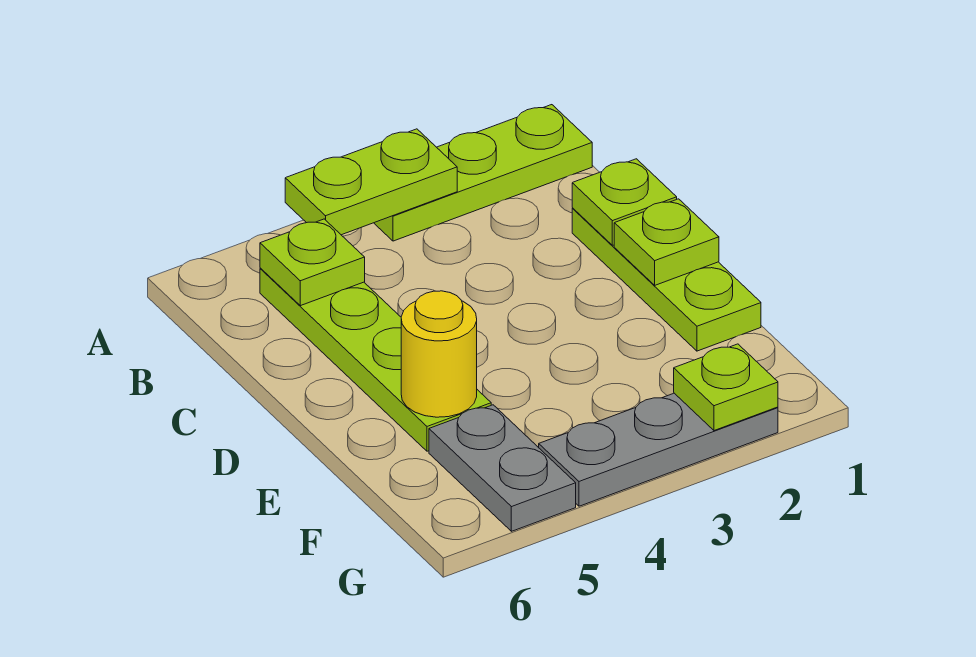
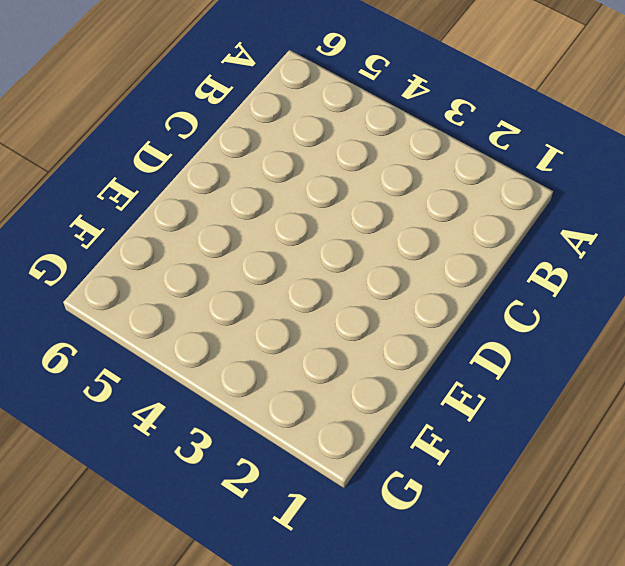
none -> lime plate A1:A3 level 1
none -> lime plate B5:E5 level 1

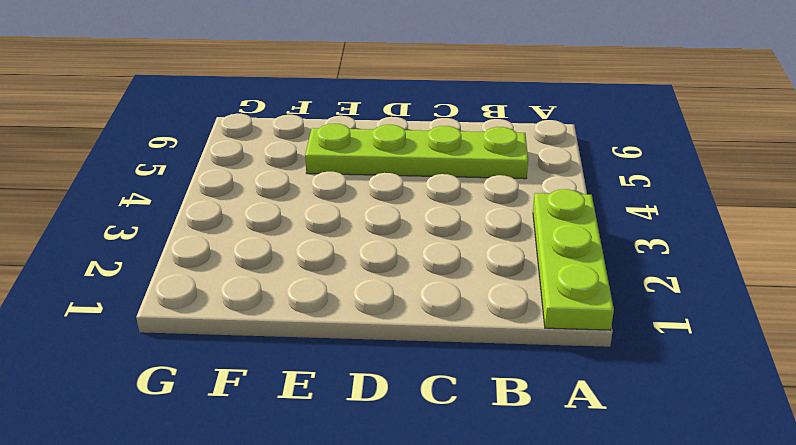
none -> lime plate C1:E1 level 1
none -> grey plate F5:G5 level 1

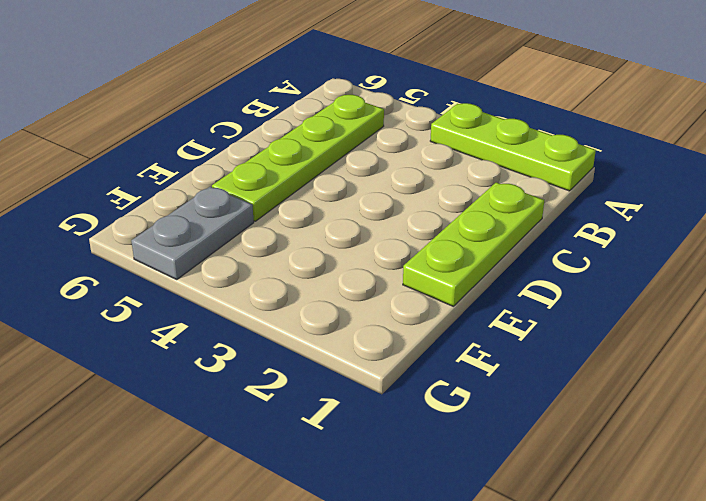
none -> grey plate G2:G4 level 1
none -> lime plate A3:A4 level 2

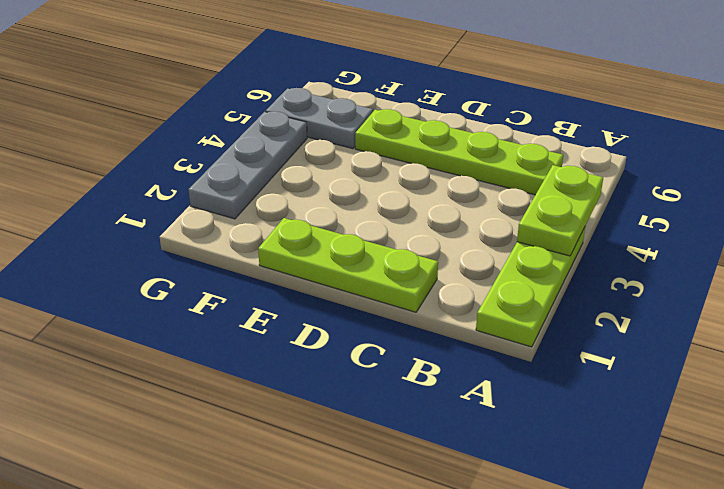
none -> lime plate B5 level 2
none -> lime plate C1 level 2

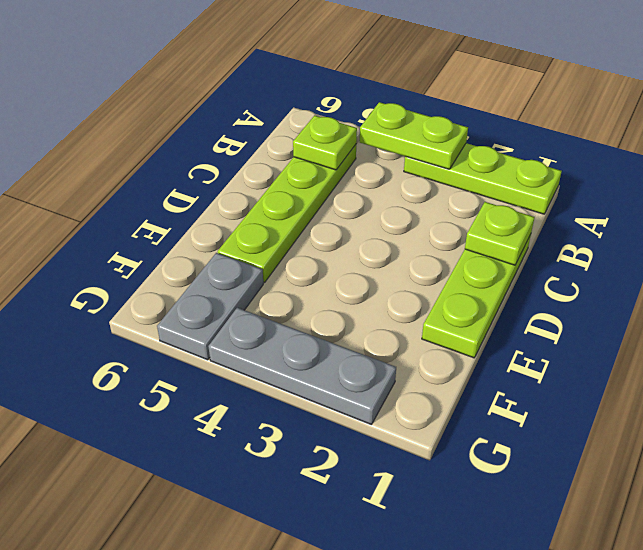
none -> lime plate D1 level 2
none -> yellow round brick E5 level 2

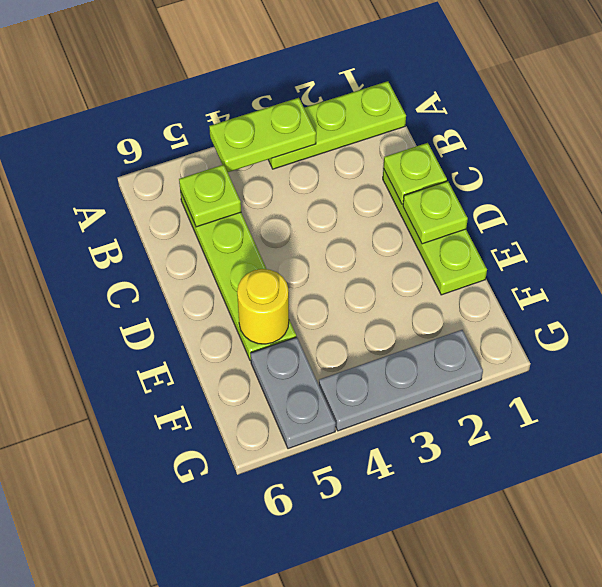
none -> lime plate G2 level 2

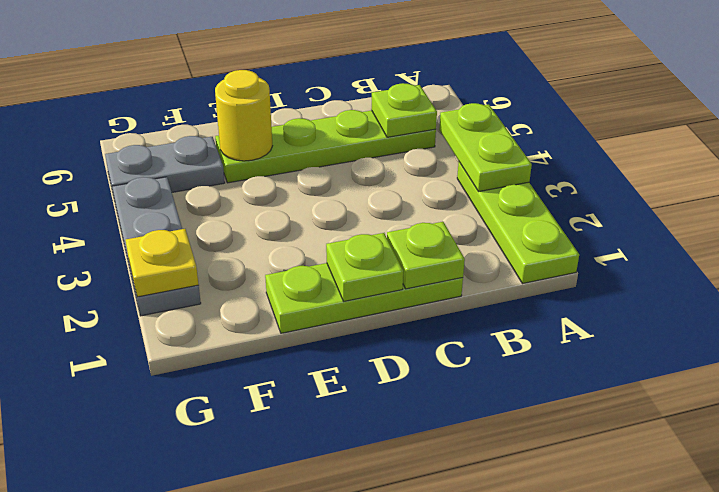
yellow plate G2 level 2 -> lime plate G2 level 2

